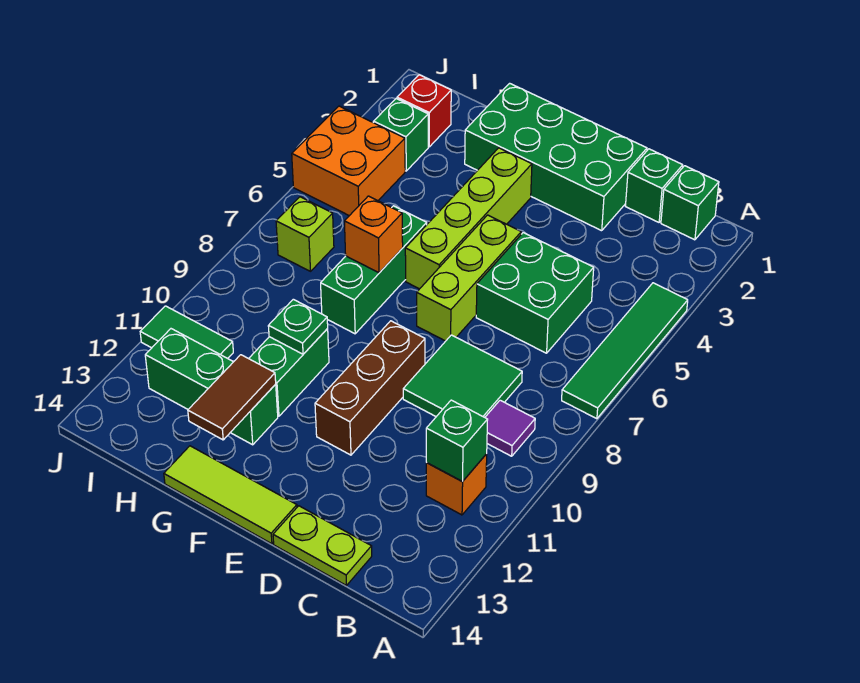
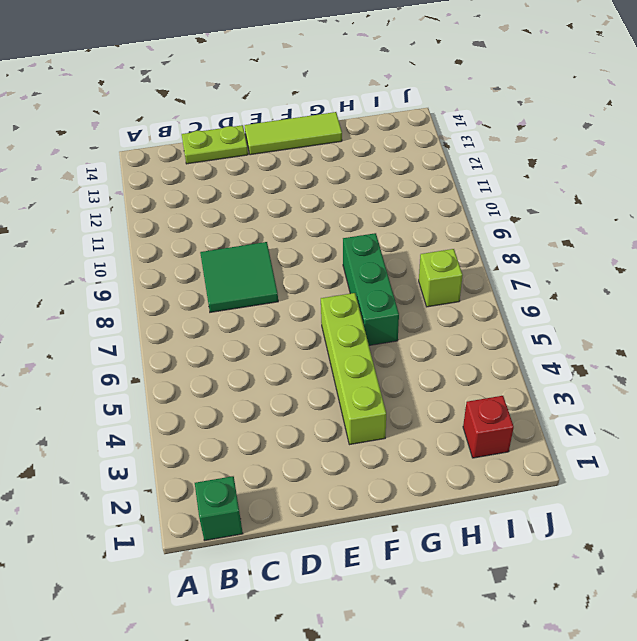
none -> green tile A4:A7 level 1
none -> purple tile B9 level 1
none -> orange brick B11 level 1

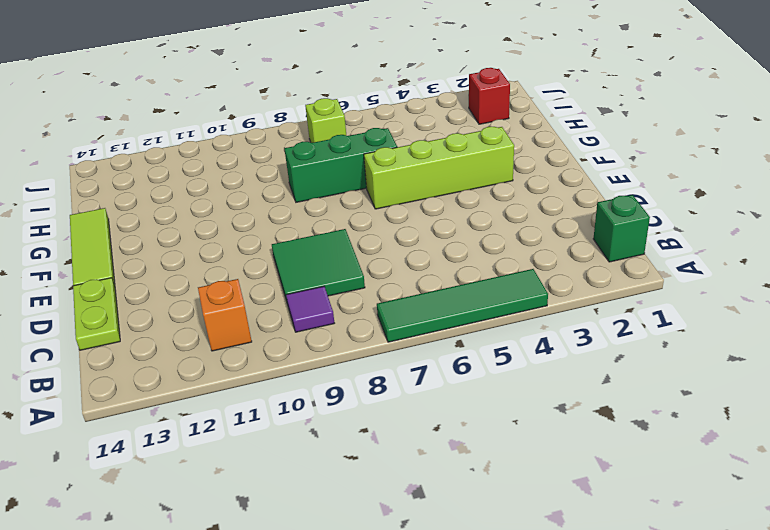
none -> green brick C1 level 1
none -> green brick C5:D6 level 1
none -> green brick D1:G2 level 1

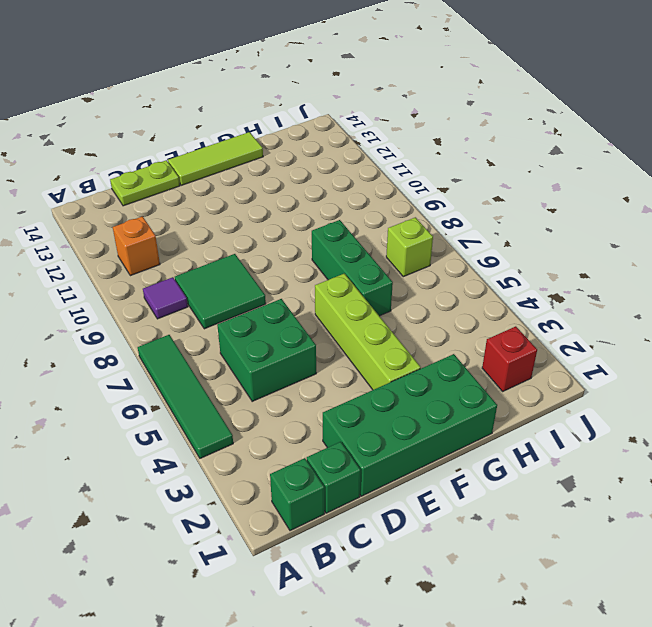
none -> lime brick E5:E7 level 1
none -> brown brick E9:E11 level 1
none -> green brick G10:G11 level 1

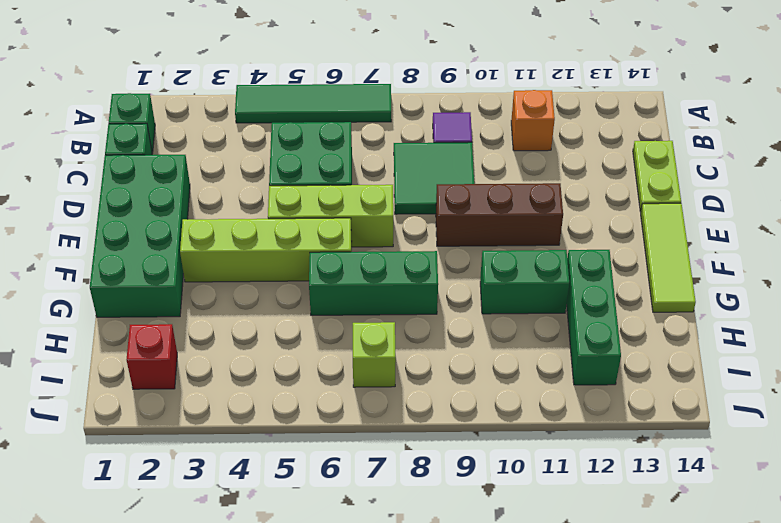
none -> green brick I3 level 1
none -> orange brick I4:J5 level 1
none -> green tile I11:J11 level 1

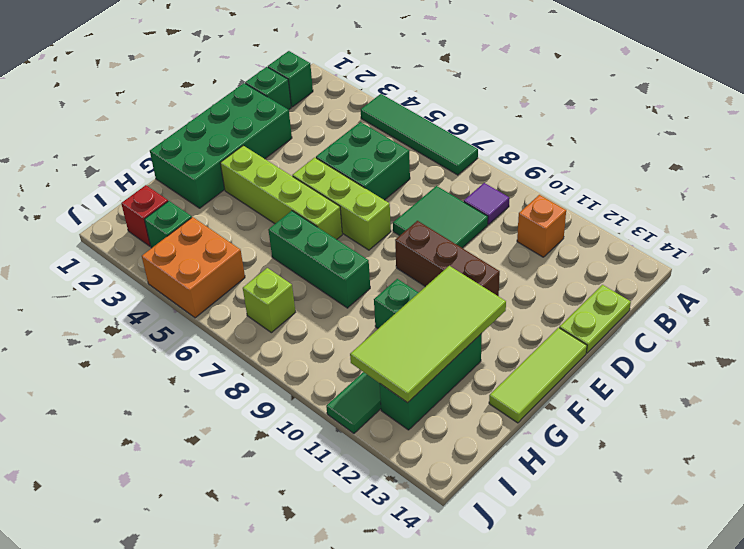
lime tile F11:I12 level 2 -> brown tile G12:G13 level 2
none -> green brick B11 level 2
none -> orange brick G7 level 2
none -> green plate G10 level 2

